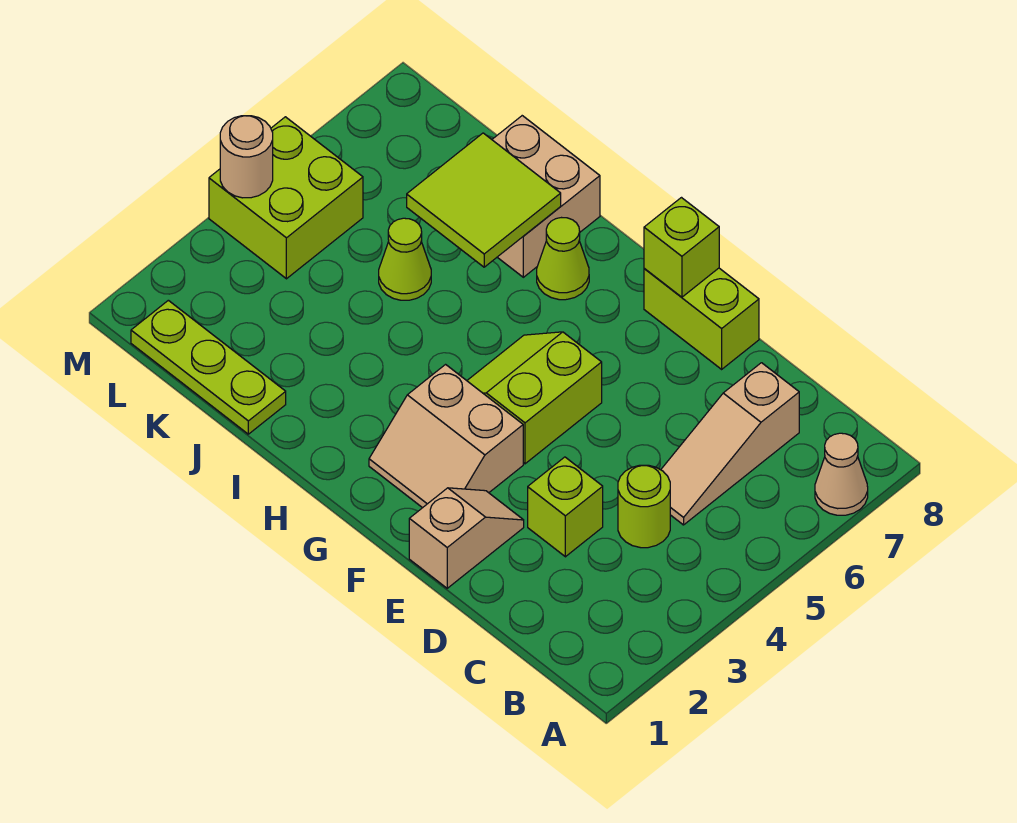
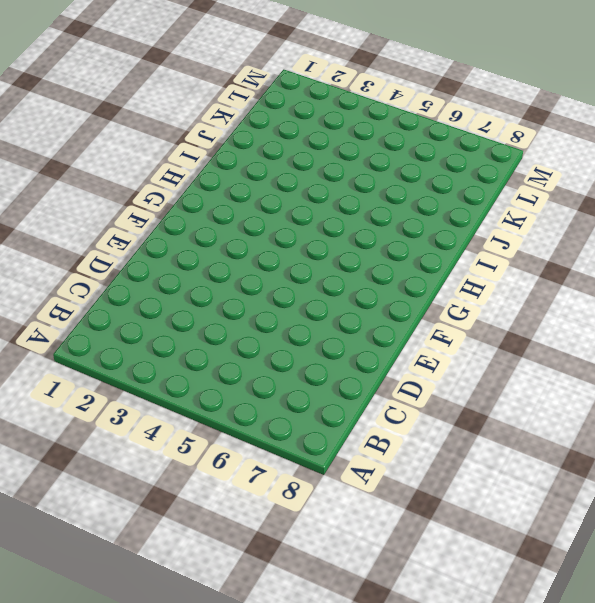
none -> tan cone A7 level 1
none -> lime round brick C4 level 1
none -> tan slope C5:C7 level 1 top 7

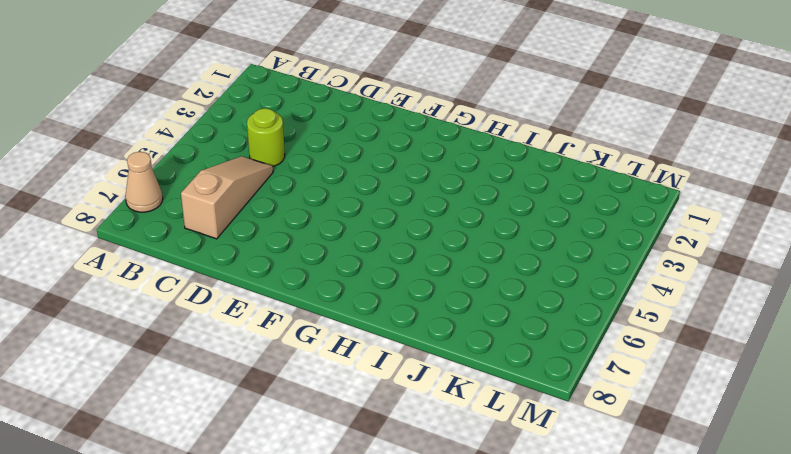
none -> lime brick D3 level 1
none -> tan slope E1:E2 level 1 top 1
none -> lime brick E8:F8 level 1

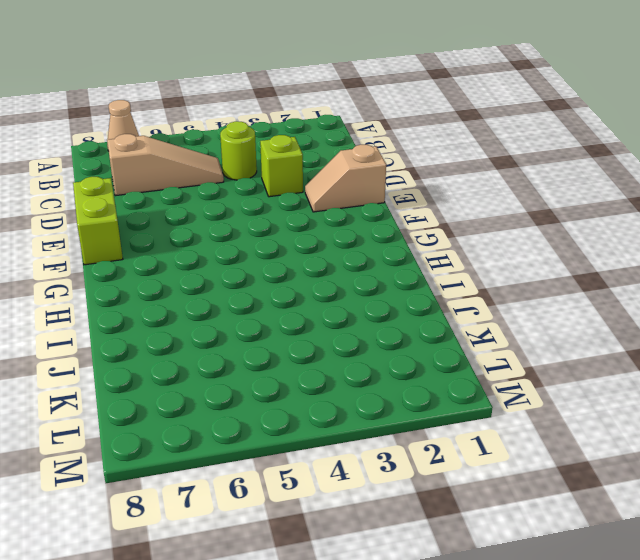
none -> tan slope F2:G3 level 1 top 3
none -> lime slope F4:G5 level 1 top F
none -> lime cone H7 level 1

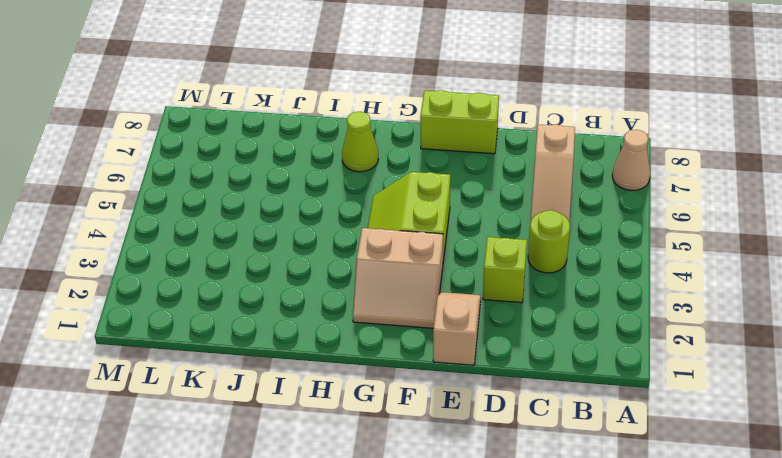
none -> tan brick I7:J8 level 1
none -> lime plate J1:L1 level 1
none -> lime cone J5 level 1

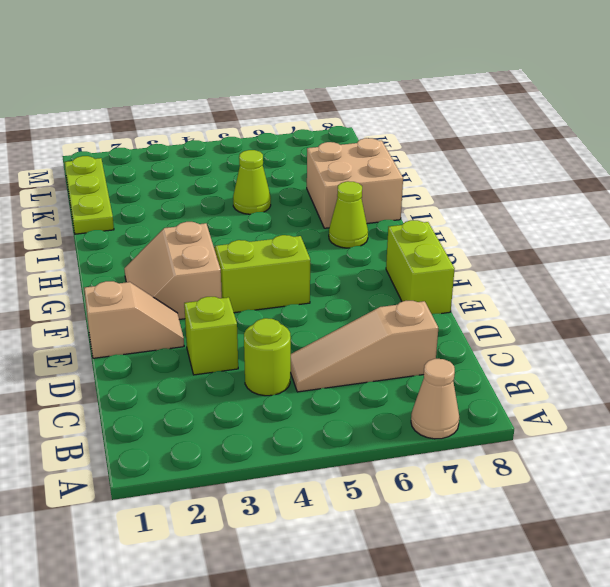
none -> lime brick L4:M5 level 1
none -> lime brick F8 level 2
none -> lime tile I6:J7 level 2

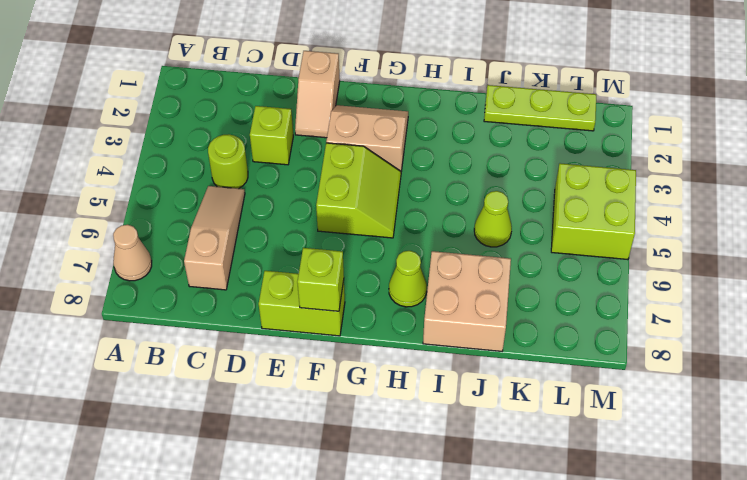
none -> lime tile I6:J7 level 2
none -> tan round brick M4 level 2

